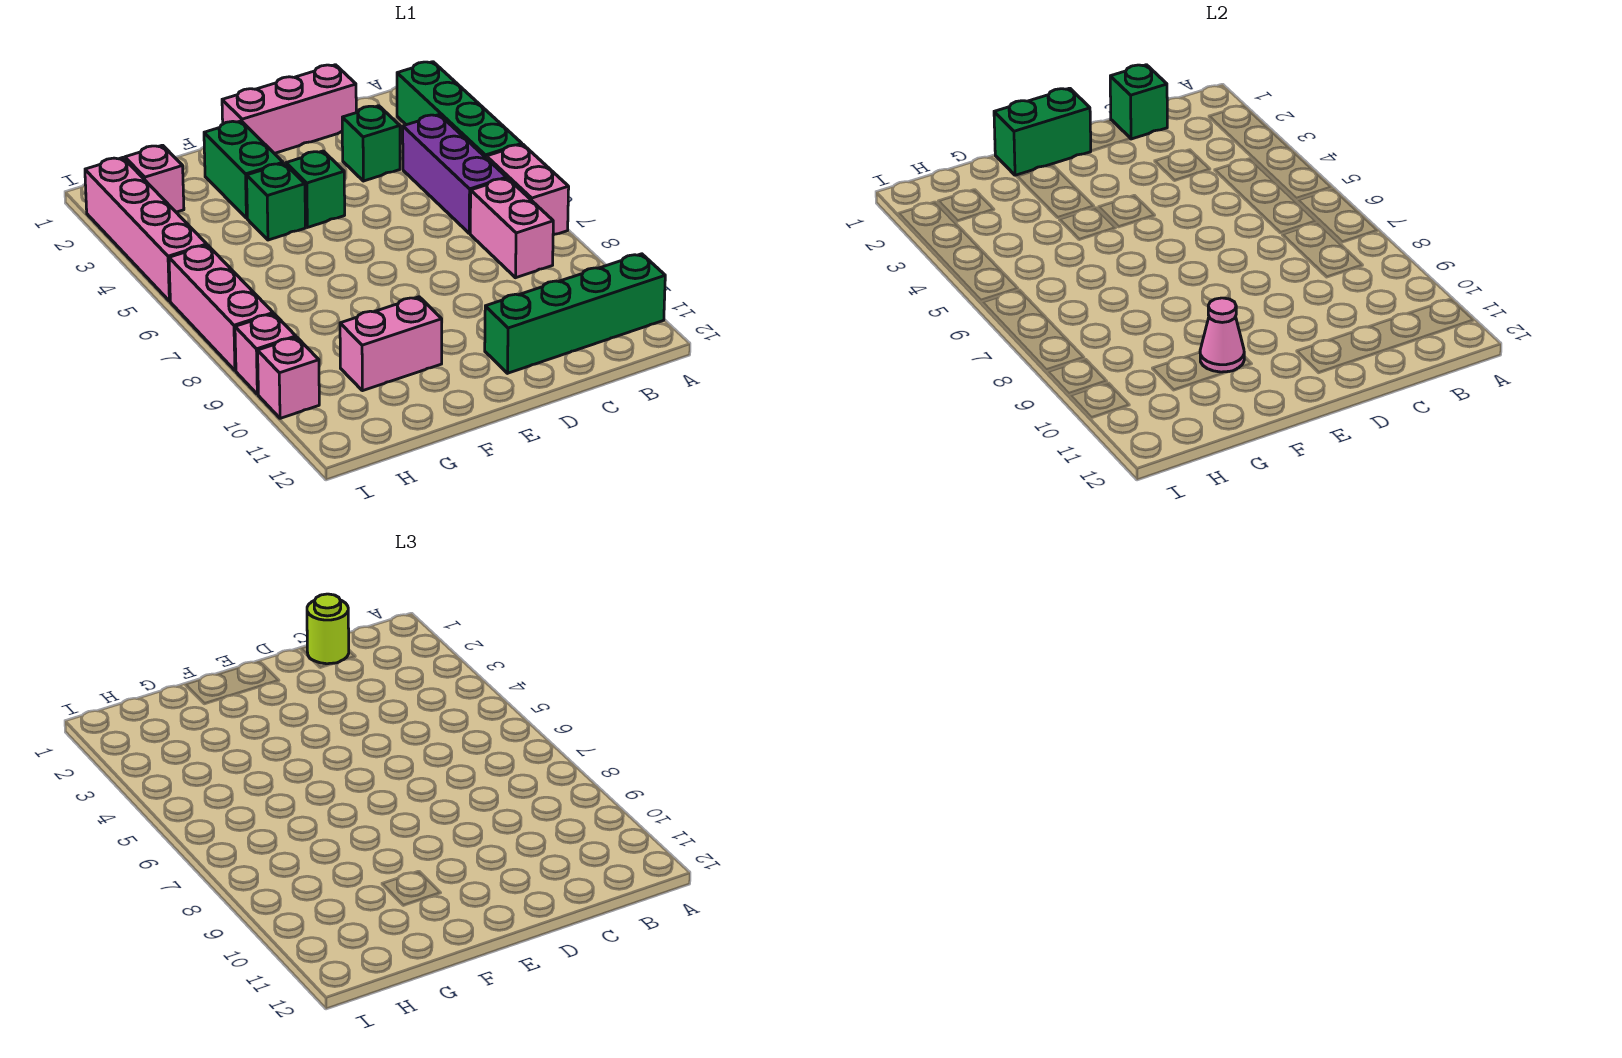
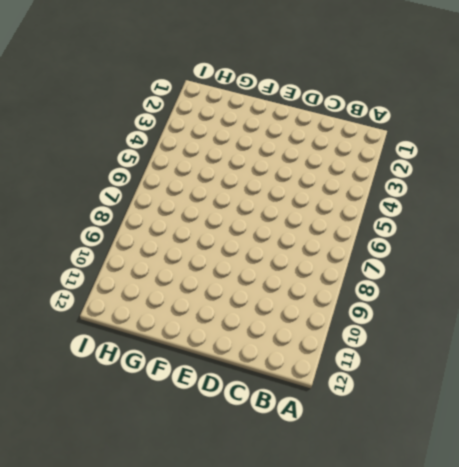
none -> green brick A2:A5 level 1
none -> pink brick A6:A7 level 1
none -> green brick A11:D11 level 1

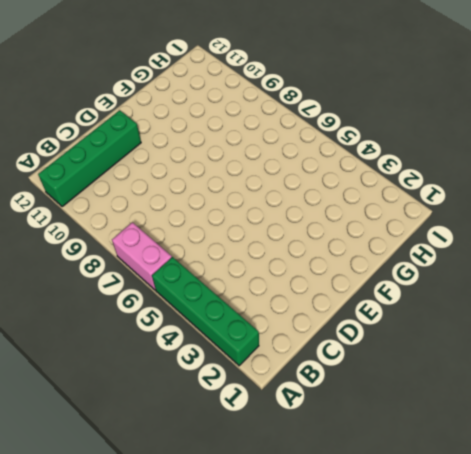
none -> purple brick B4:B6 level 1
none -> pink brick B7:B8 level 1
none -> pink brick C1:E1 level 1

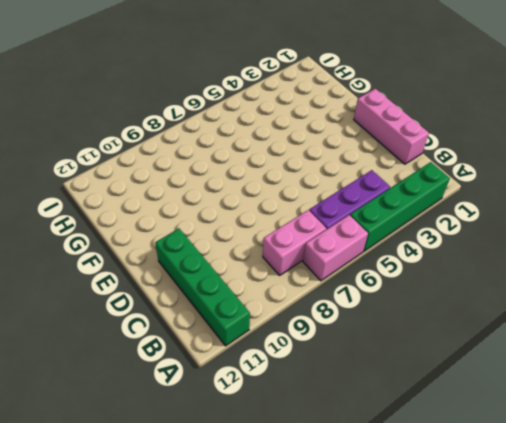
none -> green brick C3 level 1
none -> green brick E4 level 1
none -> green brick F2:F3 level 1

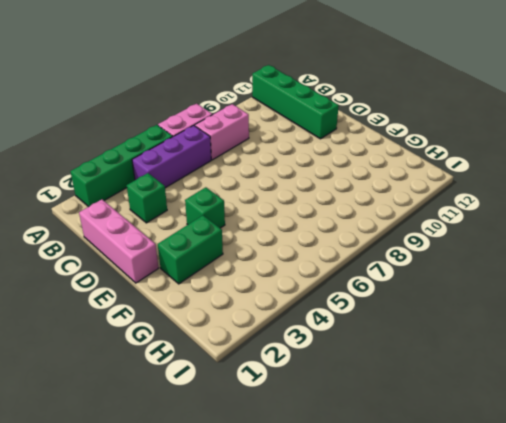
none -> green brick F4 level 1
none -> pink brick F10:G10 level 1
none -> pink brick H2 level 1

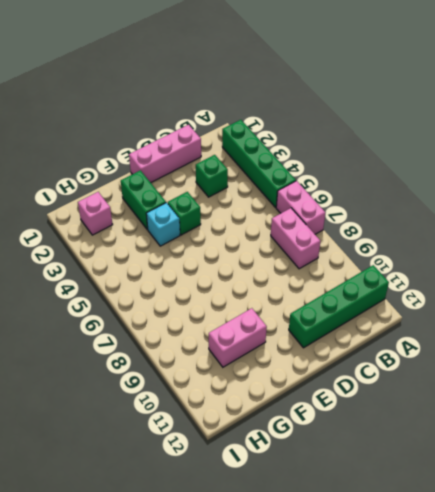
cyan brick F4 level 1 -> green brick F4 level 1
none -> purple brick B4:B6 level 1
none -> pink brick I2:I5 level 1
none -> pink brick I6:I8 level 1

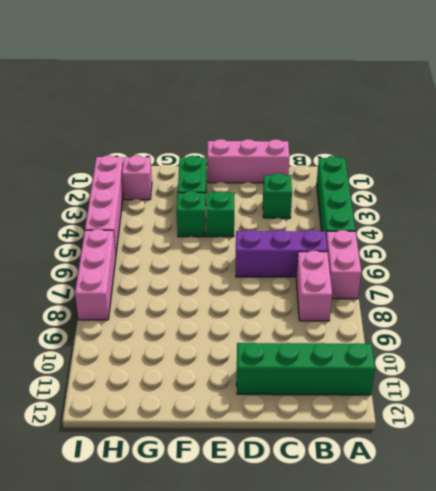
purple brick B6:D6 level 1 -> purple brick B4:B6 level 1
none -> pink brick F10:G10 level 1
none -> pink brick I9 level 1
none -> pink brick I10 level 1

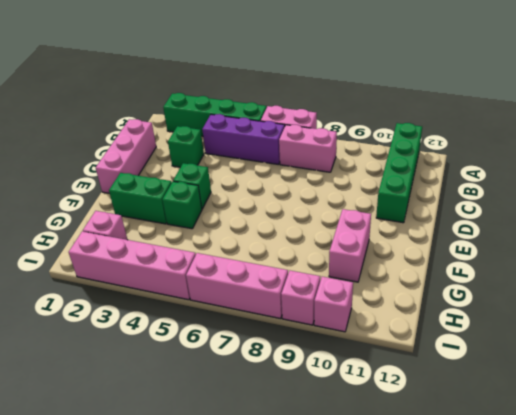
none -> green brick C1 level 2
none -> green brick E1:F1 level 2
none -> pink cone F10 level 2

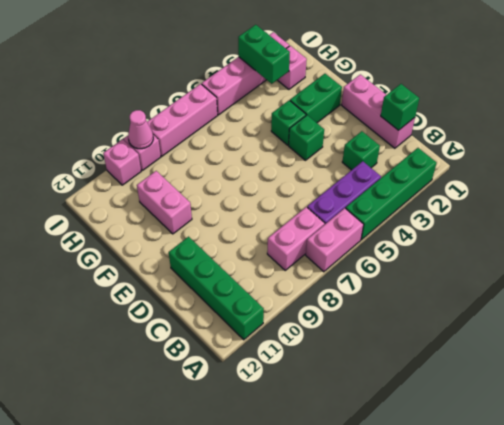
green brick H3:I3 level 2 -> green brick E1:F1 level 2
pink cone I9 level 2 -> pink cone F10 level 2
none -> lime round brick C1 level 3

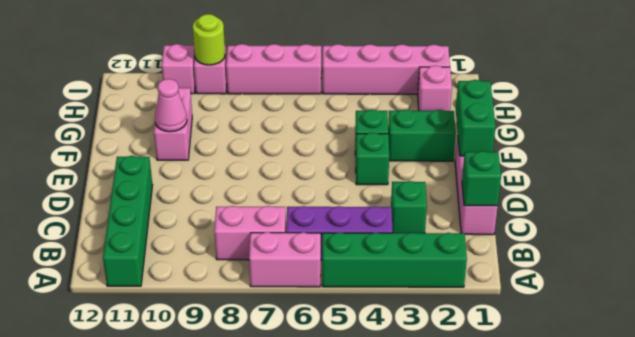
lime round brick I9 level 2 -> lime round brick C1 level 3

